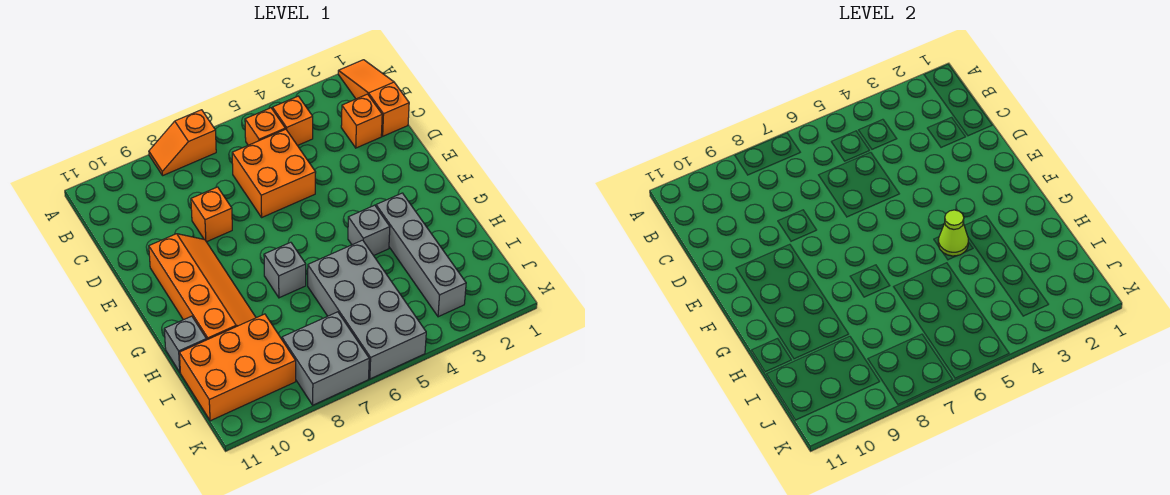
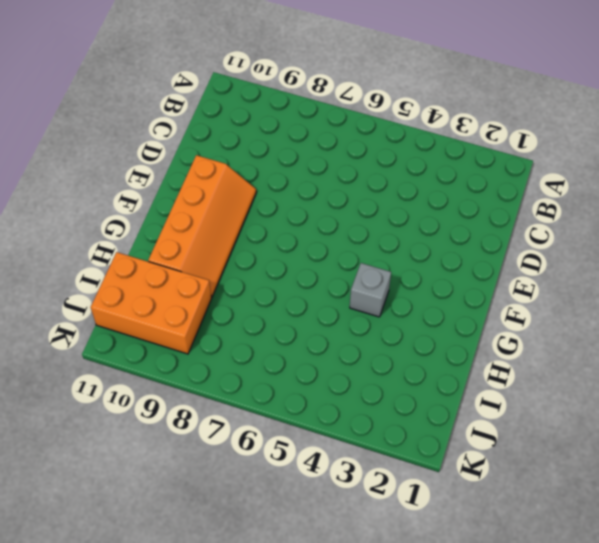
none -> orange slope A1:C1 level 1 top C
none -> orange slope A7:A8 level 1 top 7
none -> orange brick B4 level 1

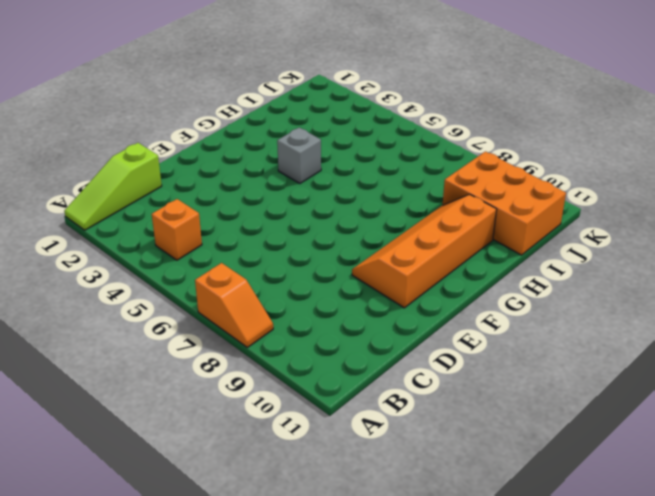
lime slope A1:C1 level 1 top C -> orange slope A1:C1 level 1 top C
none -> orange brick B5 level 1
none -> orange brick C2 level 1
none -> orange brick C5:D6 level 1

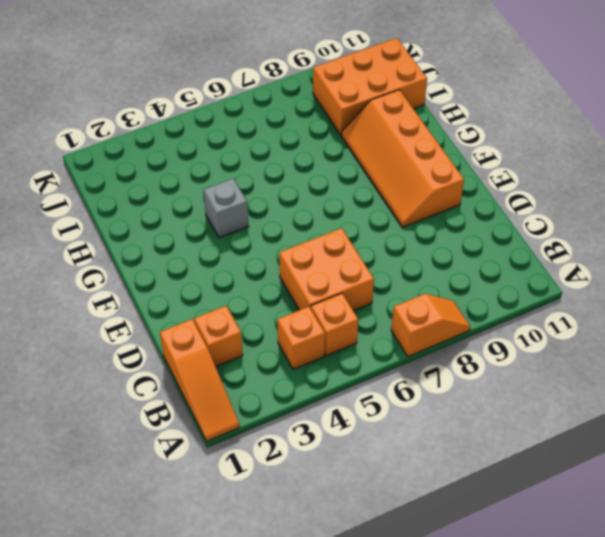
none -> orange brick D8 level 1
none -> grey brick G3:J3 level 1
none -> grey brick G7 level 1

